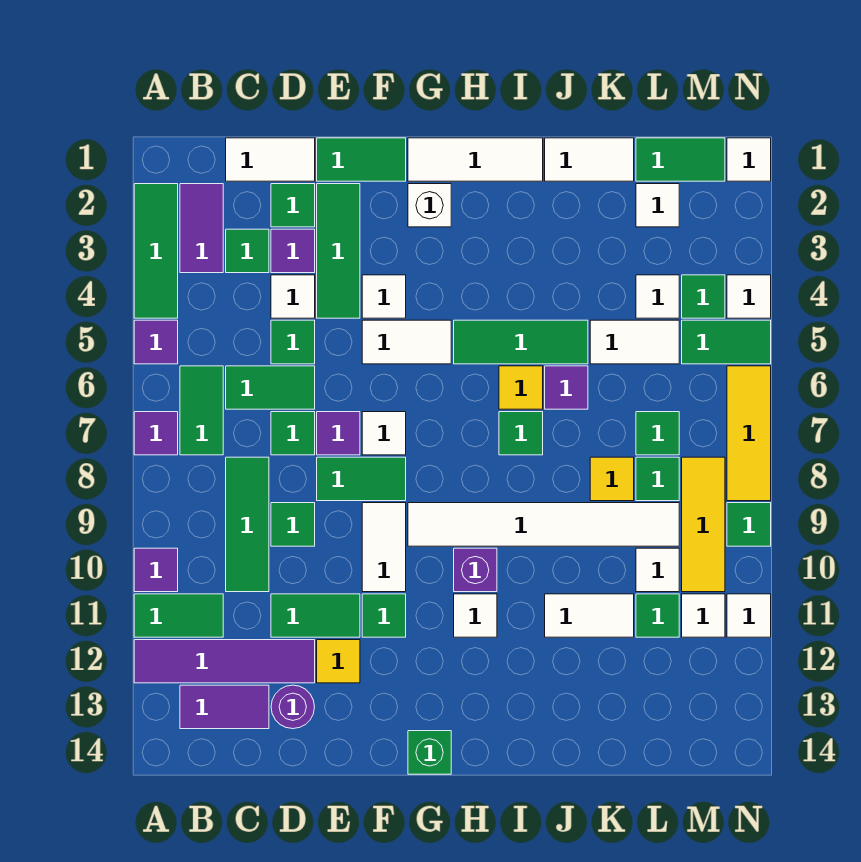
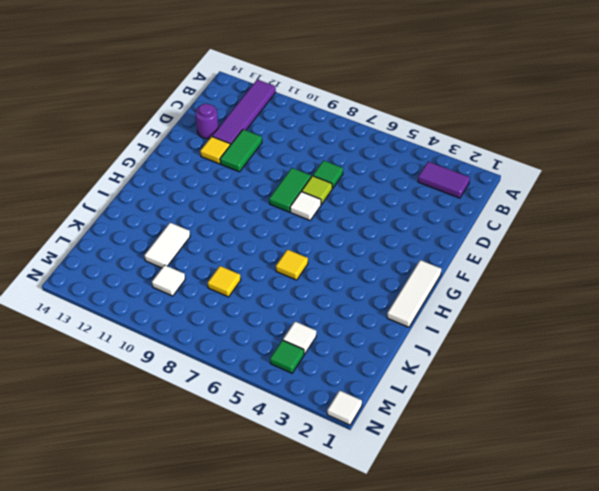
lime tile E7 level 1 -> purple tile E7 level 1
none -> green tile A2:A4 level 1
none -> purple tile A5 level 1
none -> purple tile A7 level 1
none -> purple tile A10 level 1

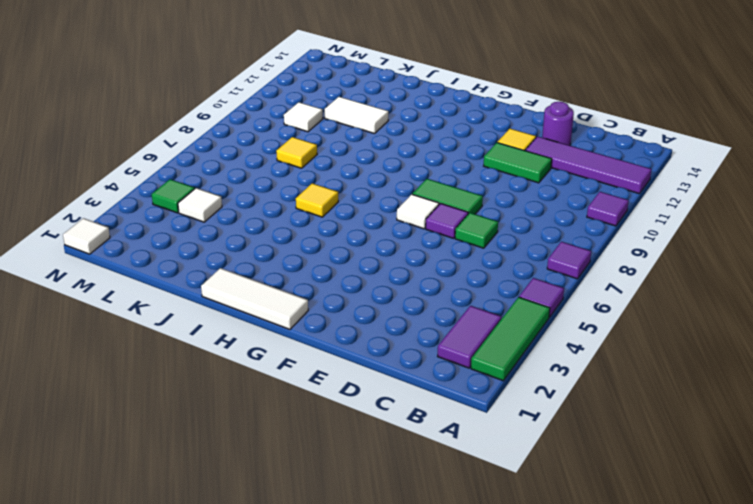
none -> green tile A11:B11 level 1
none -> green tile B6:B7 level 1
none -> purple tile B13:C13 level 1
none -> white tile C1:D1 level 1

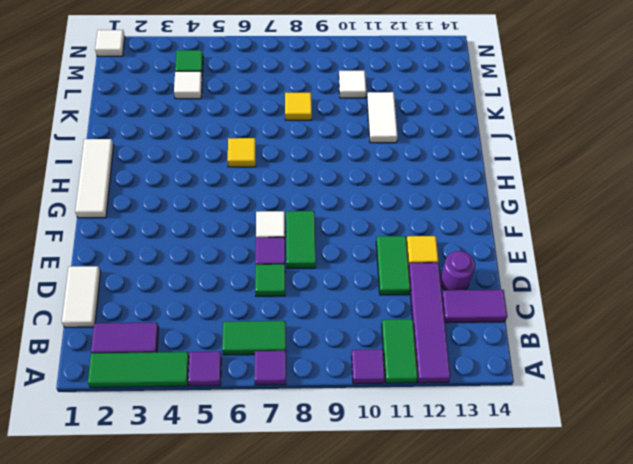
purple tile C13:C14 level 1 -> purple tile B13:C13 level 1
none -> green tile C3 level 1
none -> green tile C6:D6 level 1
none -> green tile C8:C10 level 1
none -> green tile D2 level 1

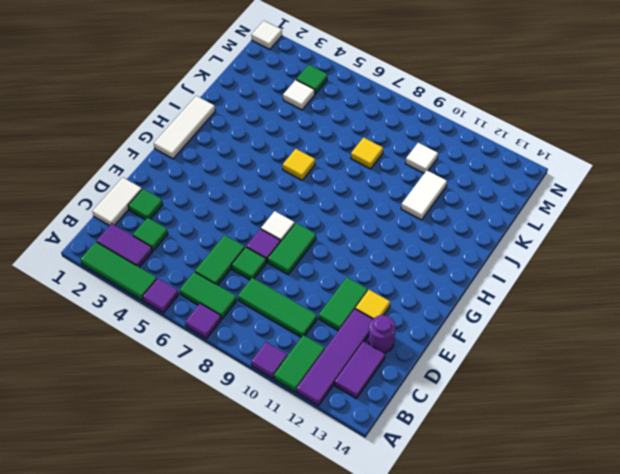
none -> purple tile D3 level 1
none -> white tile D4 level 1
none -> green tile D5 level 1
none -> green tile D9 level 1

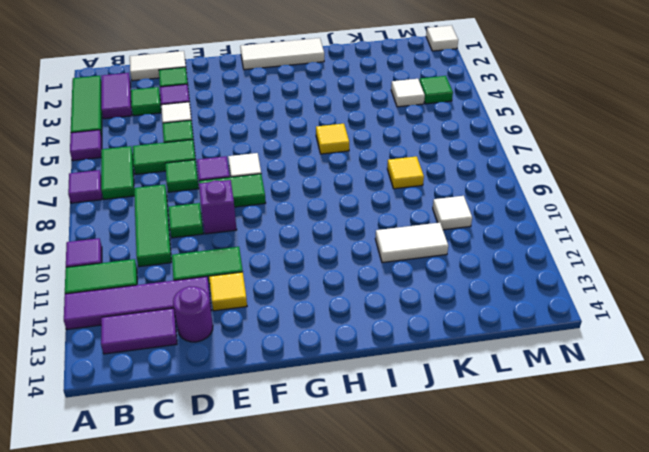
purple brick E9 level 1 -> purple brick H10 level 1
none -> green tile E1:F1 level 1
none -> green tile E2:E4 level 1
none -> white tile F4 level 1
none -> white tile F5:G5 level 1

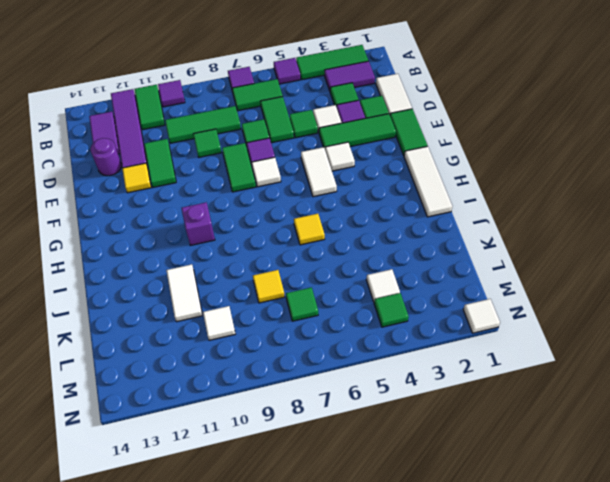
none -> white tile F9:F10 level 1
none -> green tile F11 level 1
none -> white brick G2 level 1
none -> white tile G9:L9 level 1

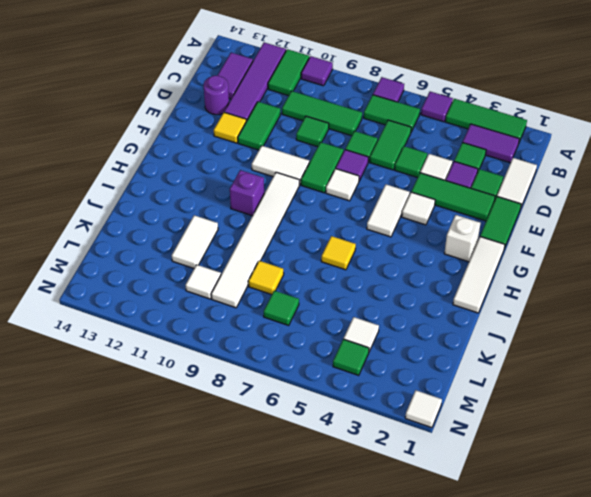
none -> green tile F11 level 1
none -> green brick G14 level 1
none -> green tile H5:J5 level 1
none -> white tile H11 level 1

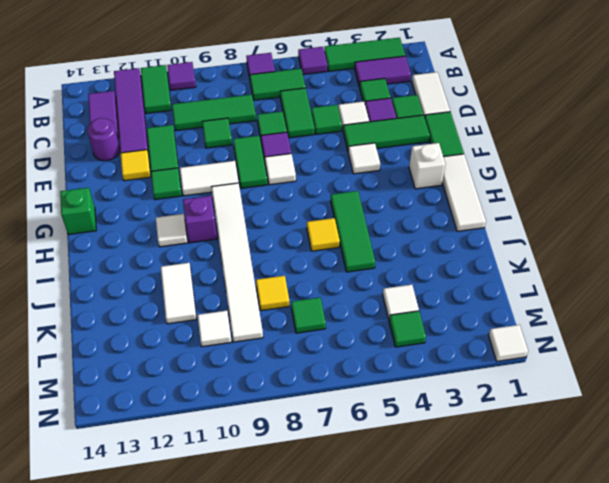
none -> white tile F5:G5 level 1
none -> green tile I7 level 1
none -> white tile J1:K1 level 1
none -> purple tile J6 level 1

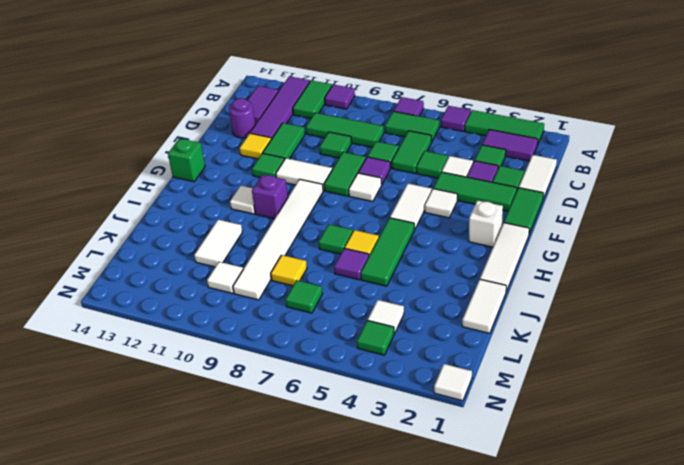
none -> white tile K5:L5 level 1
none -> green tile L1:M1 level 1
none -> white tile L2 level 1
none -> green tile L8 level 1

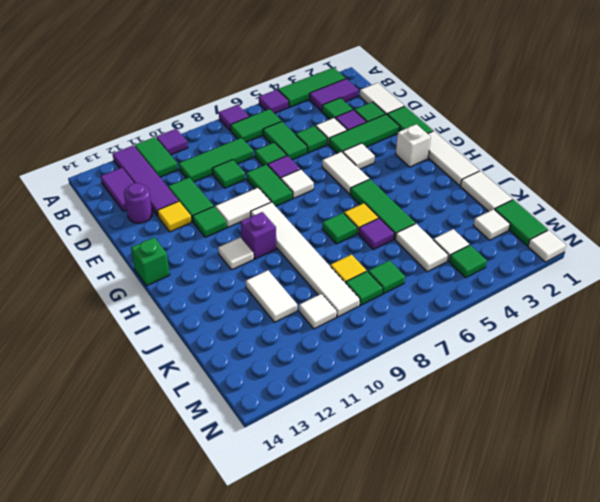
none -> green tile L11 level 1
none -> green tile M5:N5 level 1
none -> yellow tile M8:M10 level 1
none -> white tile M11 level 1

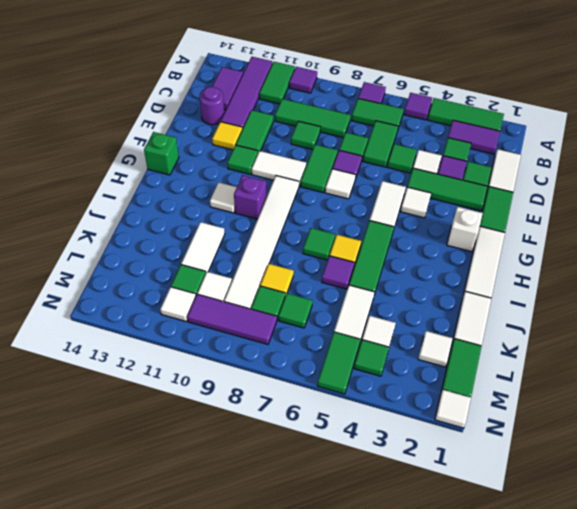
purple tile M8:M10 level 1 -> yellow tile M8:M10 level 1
none -> white tile N4 level 1
none -> yellow tile N6:N8 level 1
none -> green tile N9 level 1
none -> white tile N11 level 1

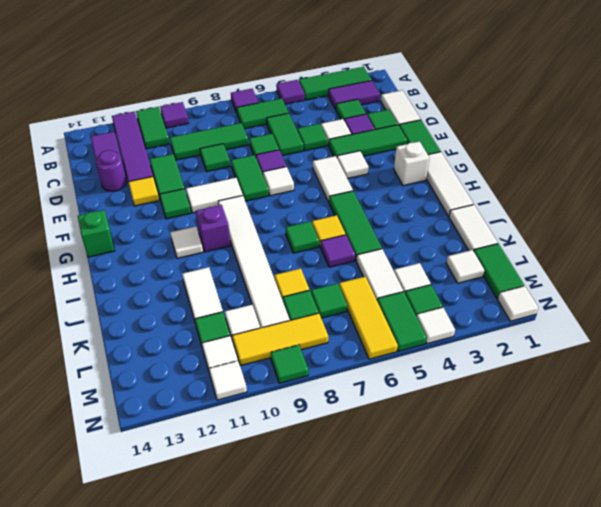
yellow tile L6:N6 level 1 -> yellow tile N6:N8 level 1

